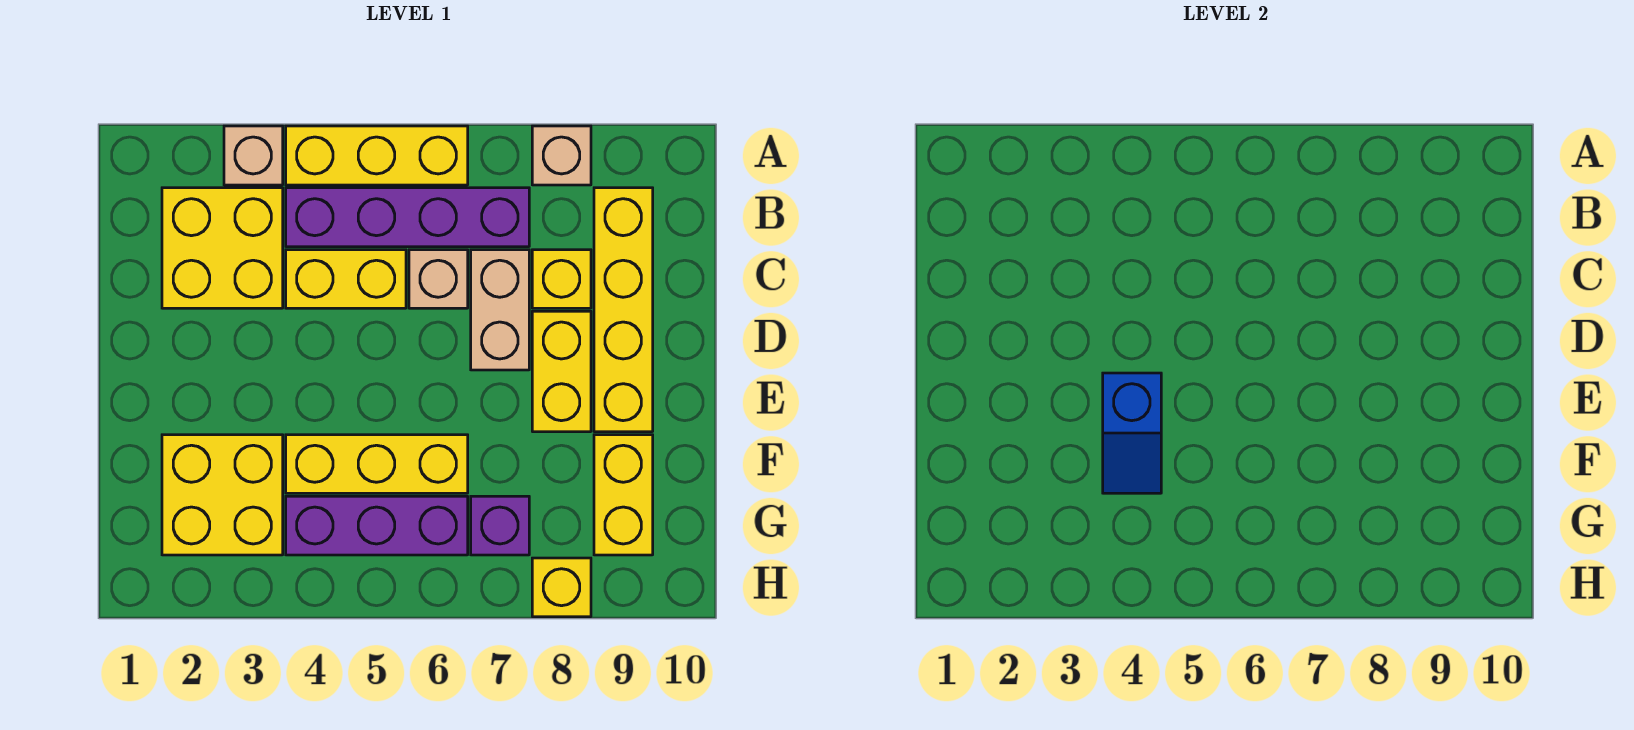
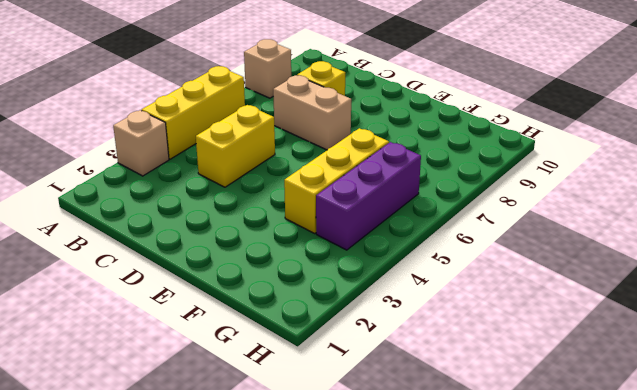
none -> yellow brick B2:C3 level 1
none -> purple brick B4:B7 level 1
none -> yellow brick B9:E9 level 1

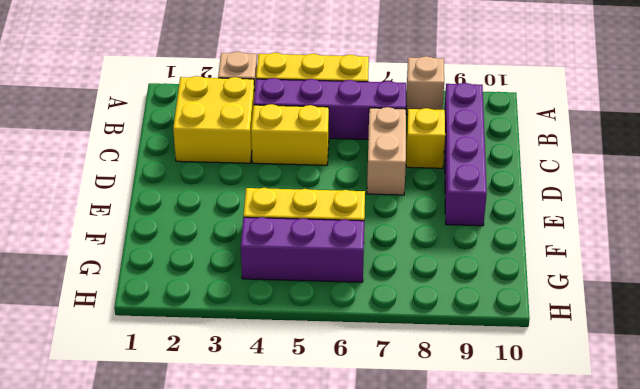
purple brick B9:E9 level 1 -> yellow brick B9:E9 level 1
none -> tan brick C6 level 1
none -> yellow brick D8:E8 level 1
none -> yellow brick F2:G3 level 1

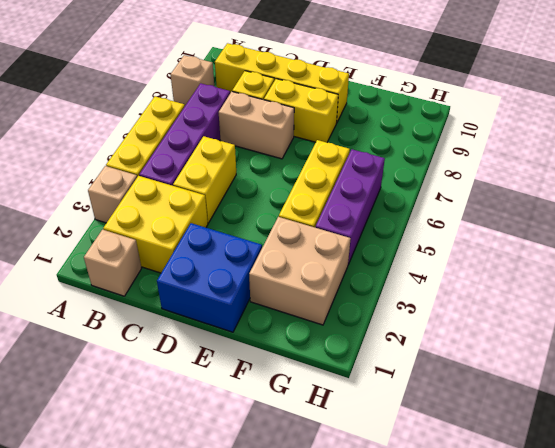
tan brick B1 level 1 -> tan brick C6 level 1
blue brick D1:E2 level 1 -> none
tan brick F2:G3 level 1 -> yellow brick F2:G3 level 1
none -> yellow brick F9:G9 level 1
none -> purple brick G7 level 1
none -> yellow brick H8 level 1

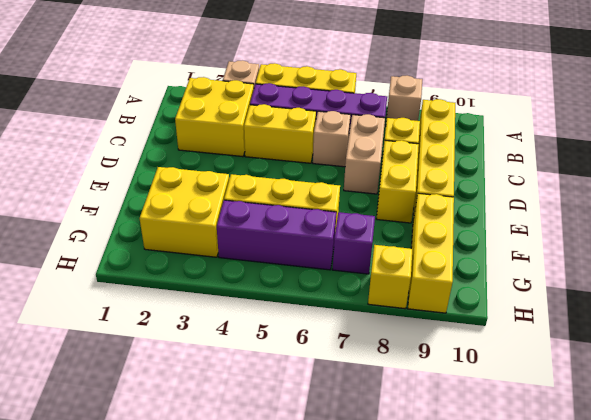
yellow brick F9:H9 level 1 -> yellow brick F9:G9 level 1
none -> blue slope E4:F4 level 2 top E

